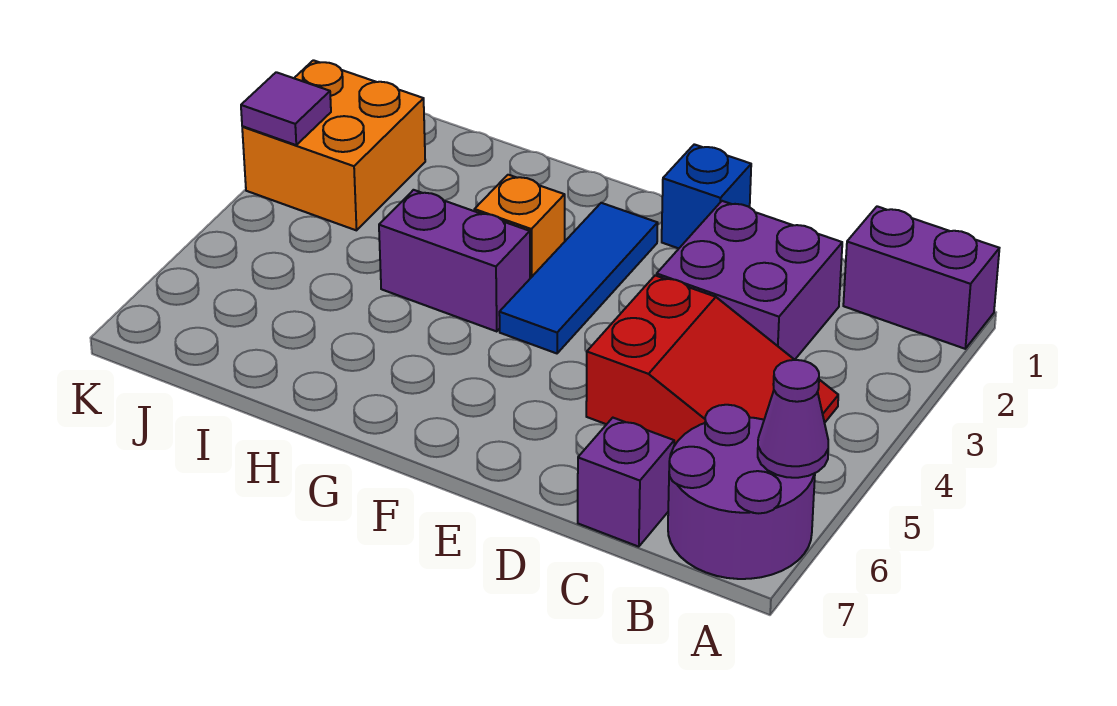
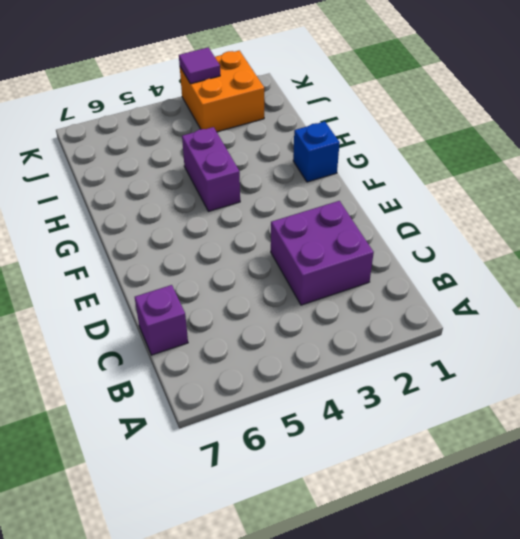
blue brick G1 level 1 -> blue brick E1 level 1
none -> purple brick A1:B1 level 1
none -> purple round brick A6:B7 level 1
none -> red slope B4:D5 level 1 top D

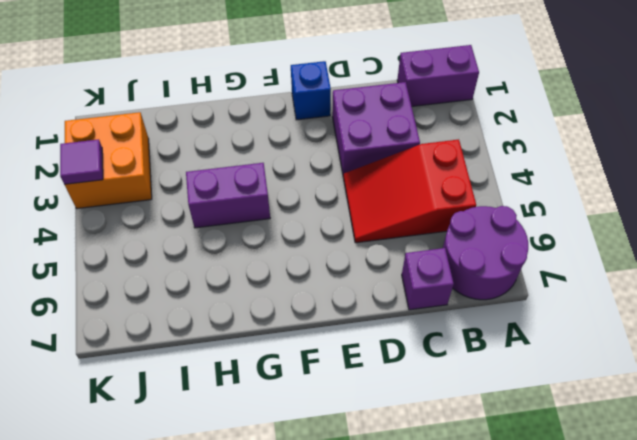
red slope B4:D5 level 1 top B -> red slope B4:D5 level 1 top D
none -> blue tile F2:F4 level 1
none -> orange brick G3 level 1
none -> purple cone A6 level 2

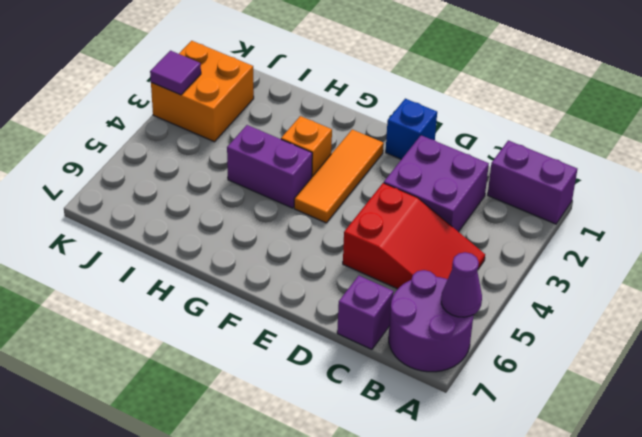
orange tile F2:F4 level 1 -> blue tile F2:F4 level 1

